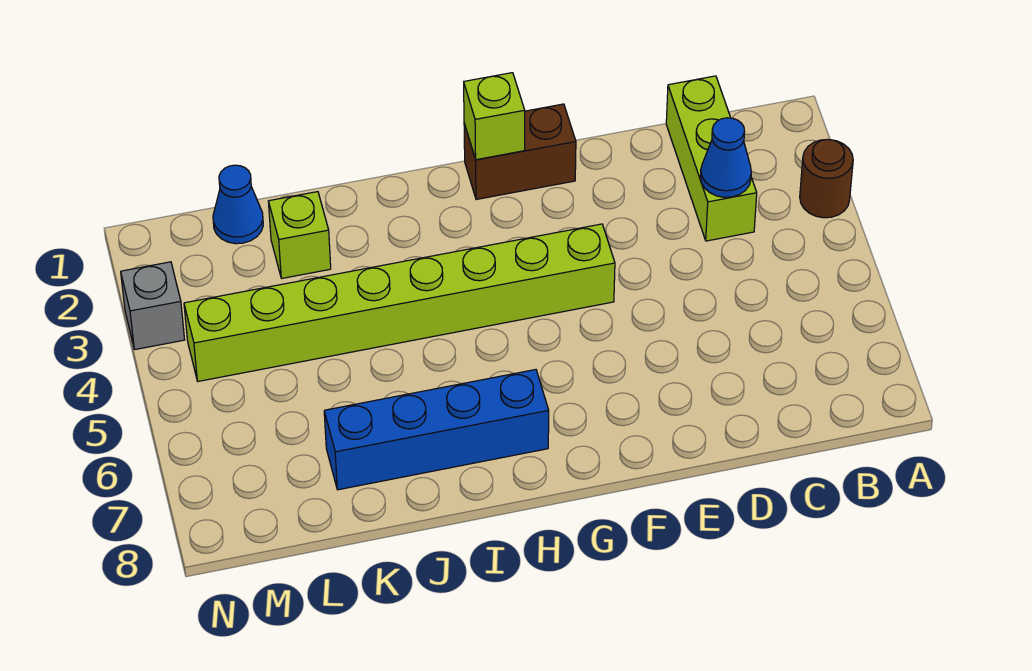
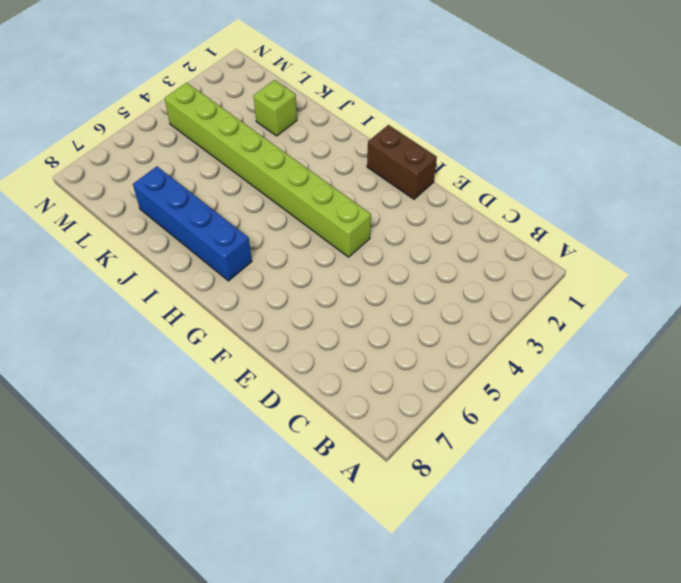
none -> brown round brick A3 level 1
none -> lime brick C1:C3 level 1

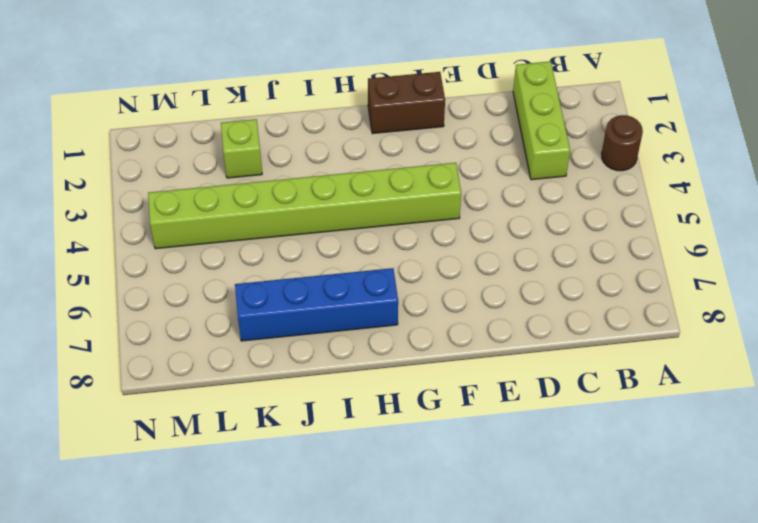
none -> blue cone L1 level 1
none -> grey brick N3 level 1

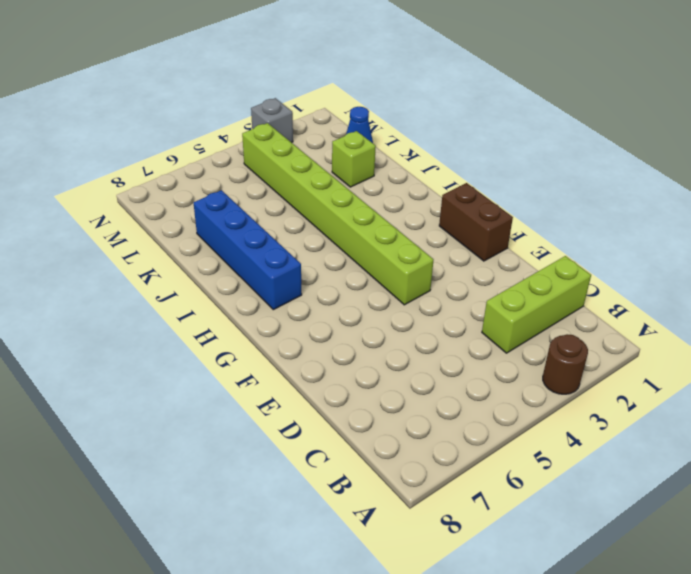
none -> blue cone C3 level 2
none -> lime brick G1 level 2

